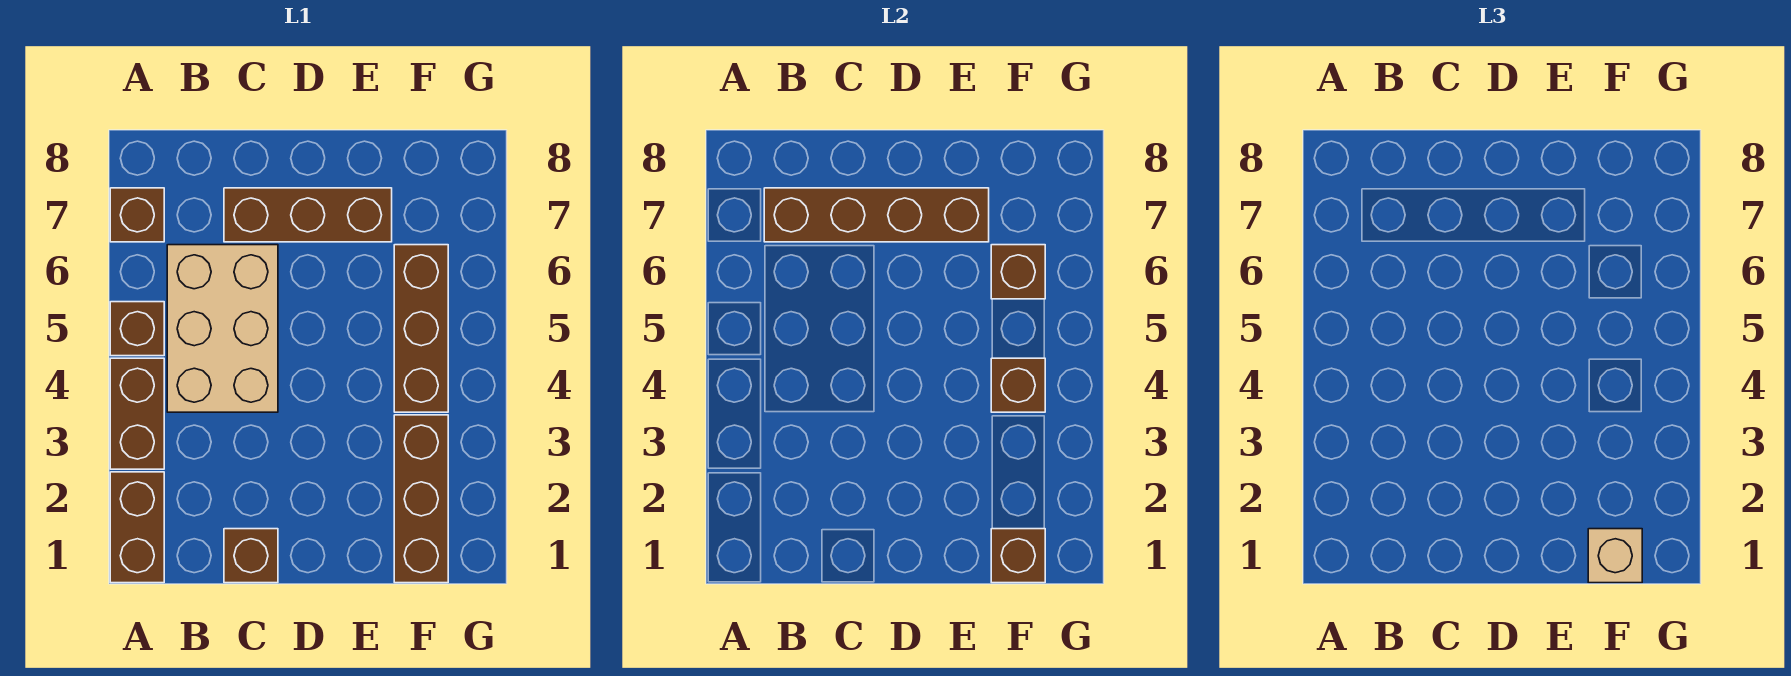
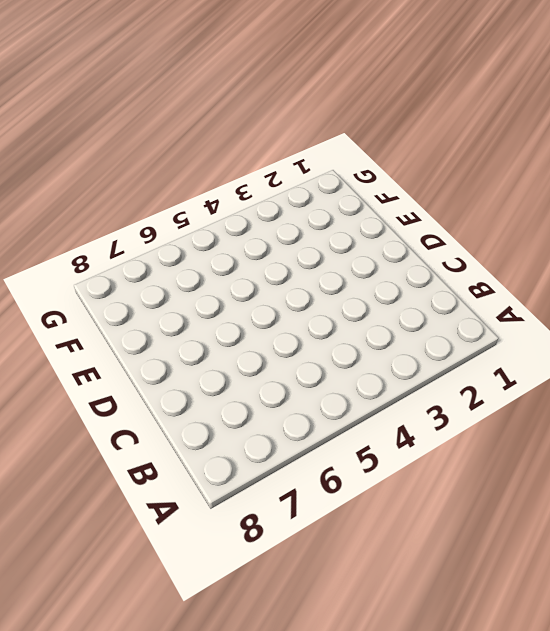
none -> brown brick A1:A2 level 1
none -> brown brick A3:A4 level 1
none -> brown brick A5 level 1

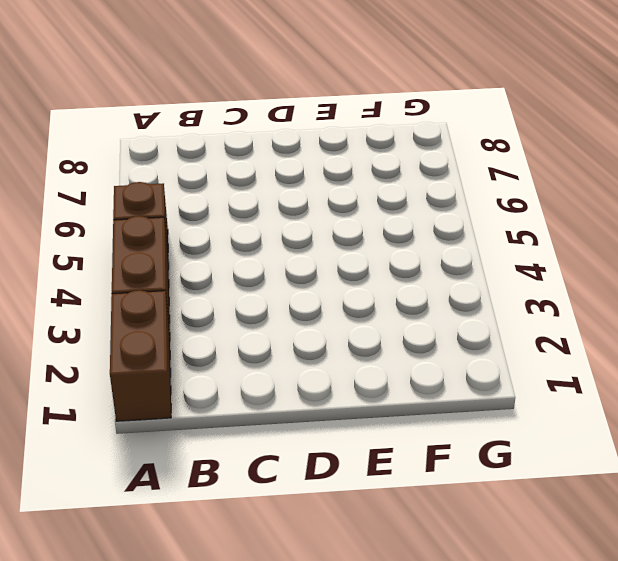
none -> brown brick A7 level 1
none -> tan brick B4:C6 level 1
none -> brown brick C1 level 1

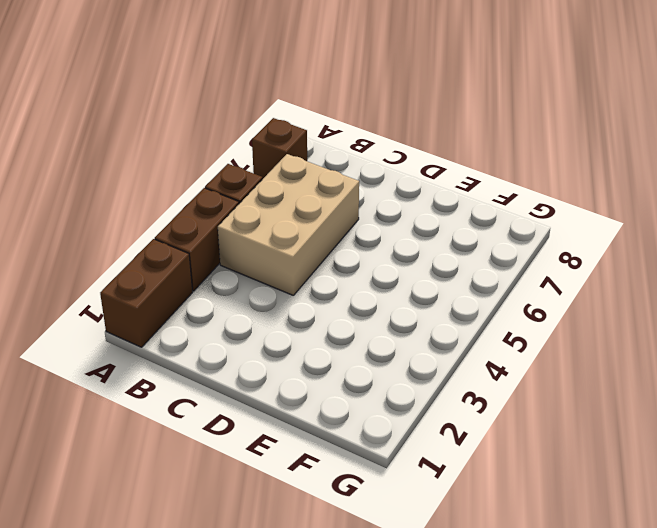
none -> brown brick C1 level 1
none -> brown brick C7:E7 level 1
none -> brown brick F1:F3 level 1

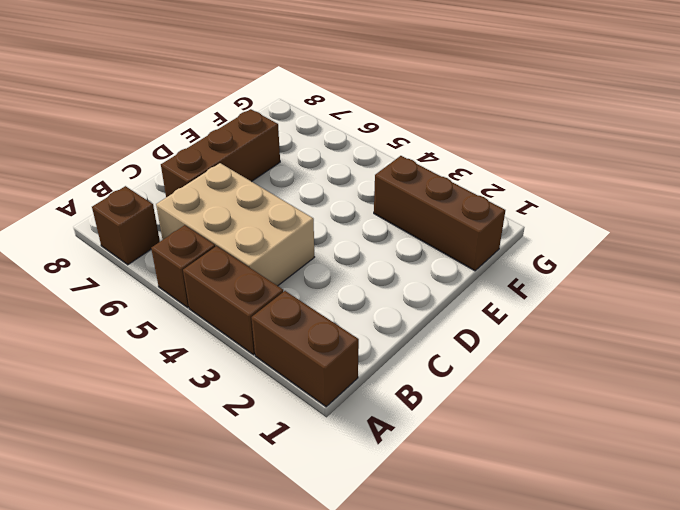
none -> brown brick C1 level 1
none -> brown brick F4:F6 level 1
none -> brown brick B7:E7 level 2

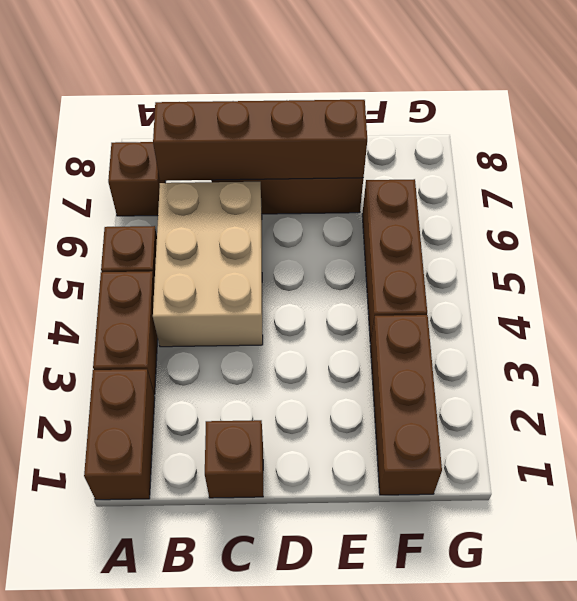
none -> brown brick F1 level 2
none -> brown brick F4 level 2
none -> brown brick F6 level 2

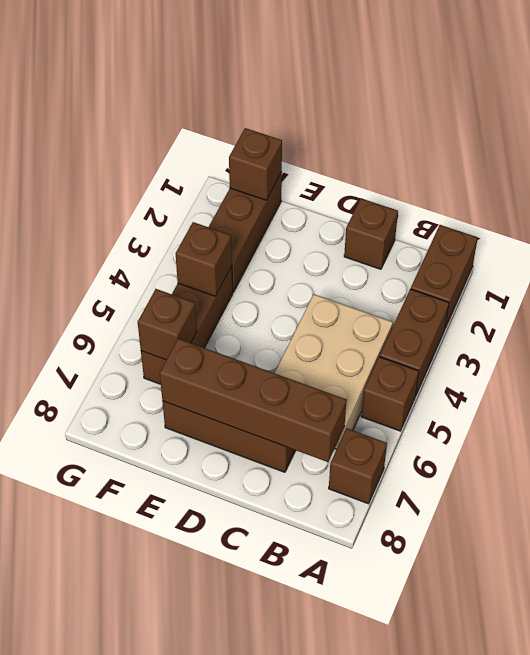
none -> tan brick F1 level 3

